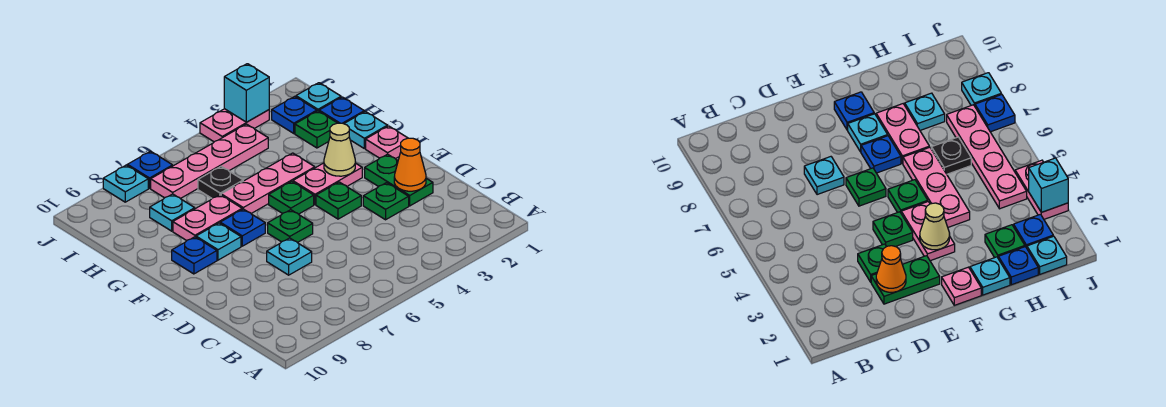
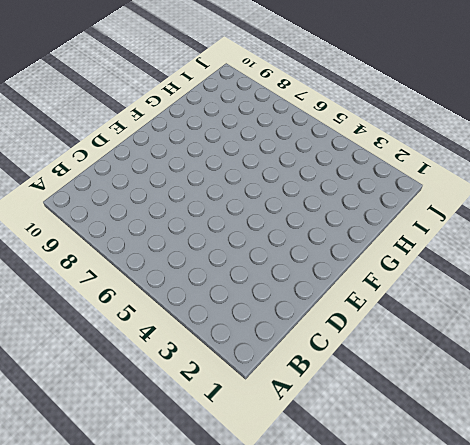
none -> green plate D2:E2 level 1
none -> green plate D3 level 1
none -> cyan plate D7 level 1

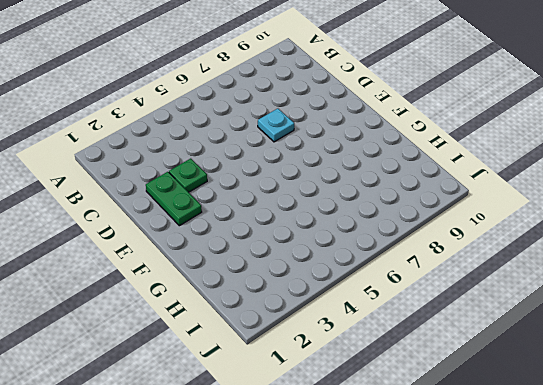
none -> green plate E4 level 1
none -> green plate E6 level 1
none -> pink plate F1 level 1

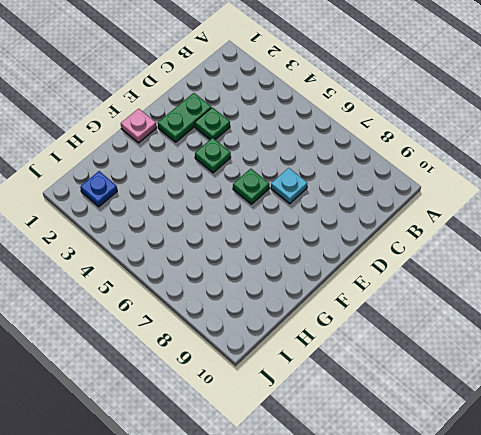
none -> pink plate F3:F4 level 1
none -> green plate F5 level 1
none -> blue plate F7 level 1

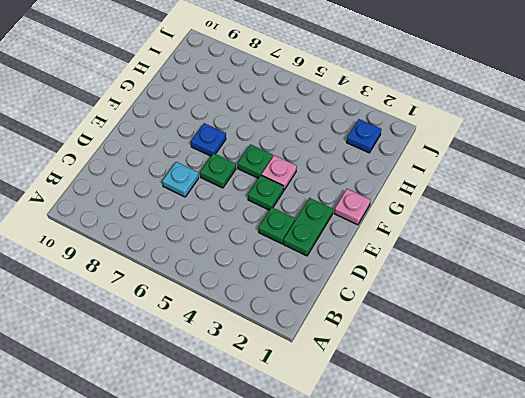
pink plate F4 level 1 -> pink plate F3:F4 level 1
none -> cyan plate F8 level 1
none -> blue plate F9 level 1
none -> cyan plate G1 level 1

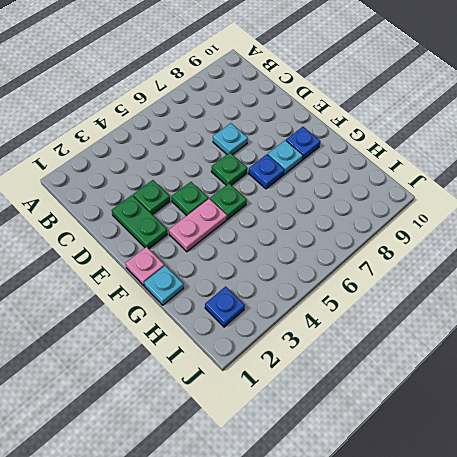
none -> pink plate G4:G6 level 1
none -> pink plate G7:G8 level 1
none -> blue plate H1 level 1

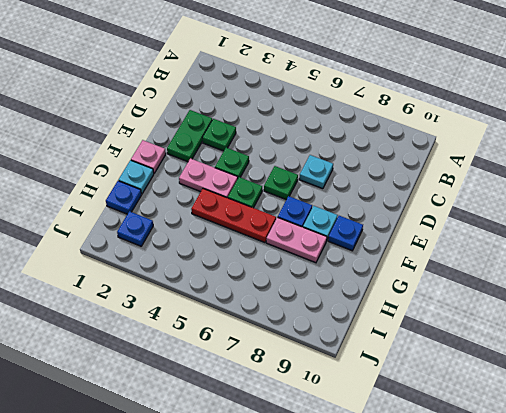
red plate G4:G6 level 1 -> pink plate G4:G6 level 1
none -> green plate H2 level 1
none -> black plate H6 level 1
none -> cyan plate H8 level 1

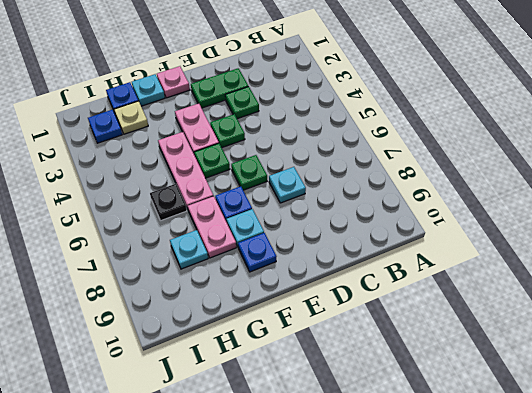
tan plate H2 level 1 -> green plate H2 level 1
none -> cyan plate I1 level 1
none -> pink plate I4:I7 level 1
none -> pink plate J3:J4 level 1

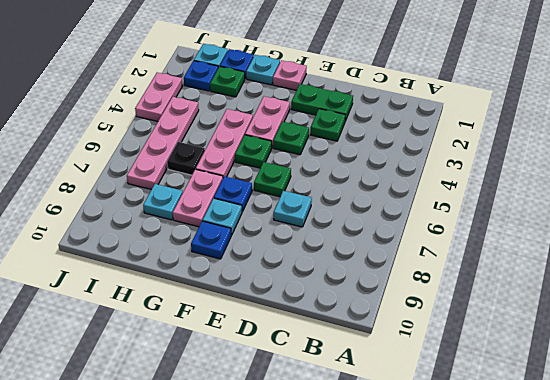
none -> blue plate J7 level 1
none -> cyan plate J8 level 1
none -> orange cone D2 level 2

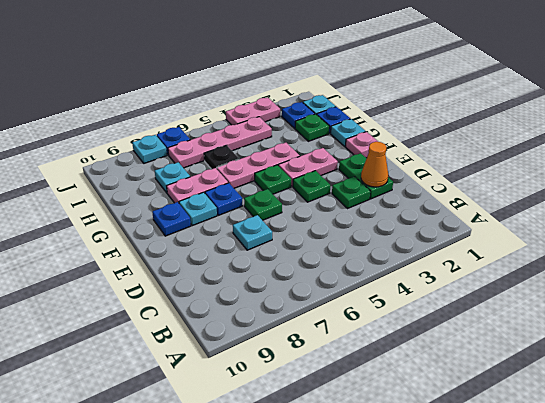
none -> tan cone F3 level 2
none -> cyan brick J3 level 2

